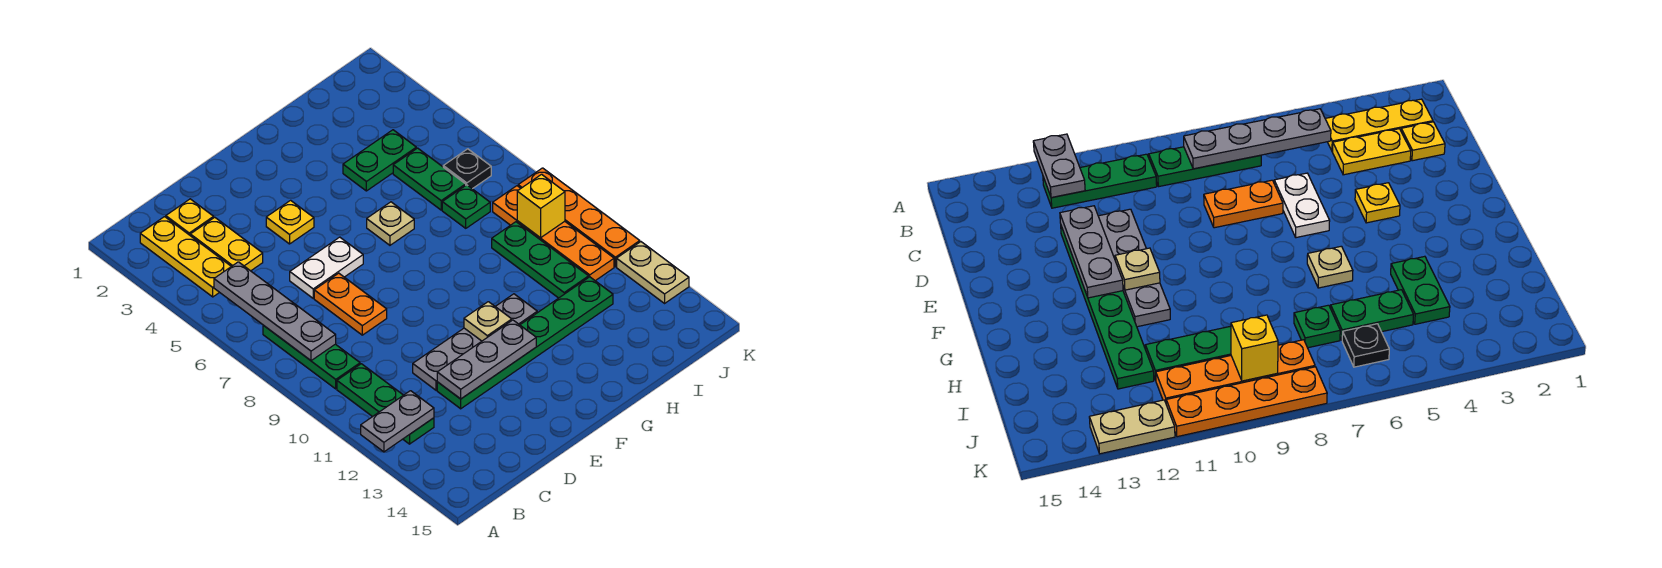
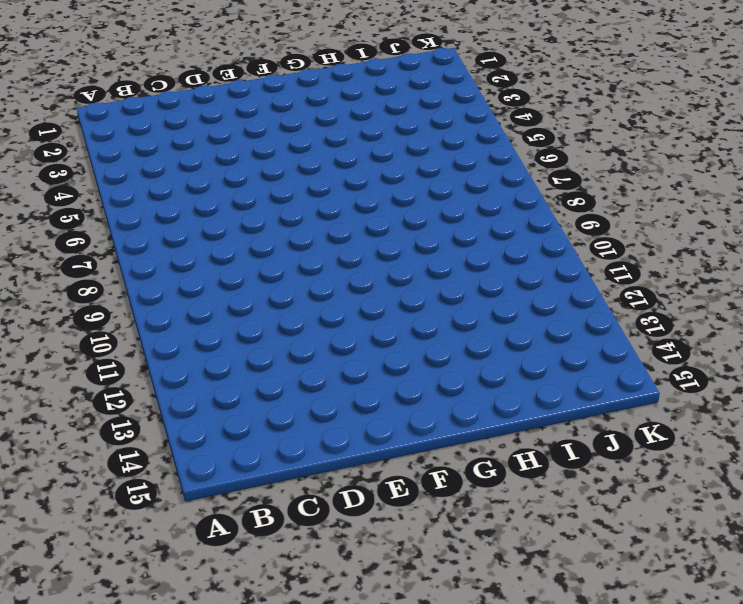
none -> yellow plate B2:B4 level 1
none -> green plate B7:B9 level 1
none -> green plate B10:B12 level 1

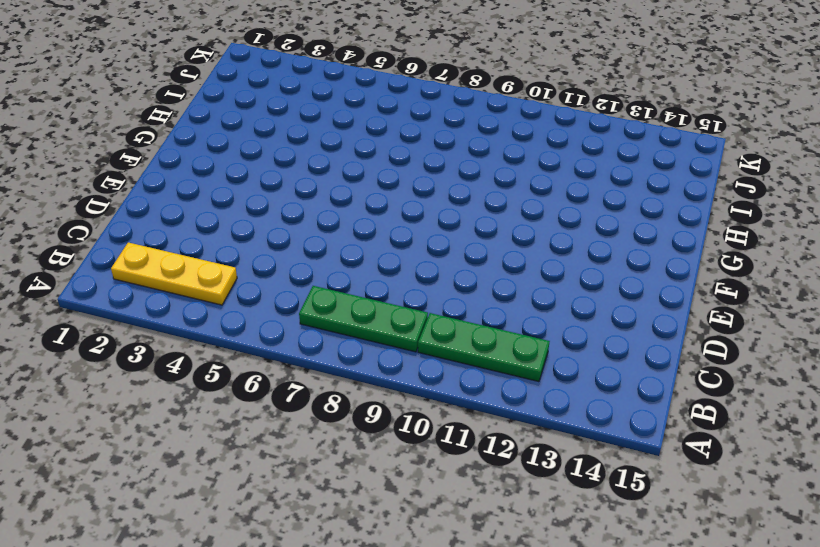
none -> yellow plate C2 level 1
none -> yellow plate C3:C4 level 1
none -> white plate D6:E6 level 1

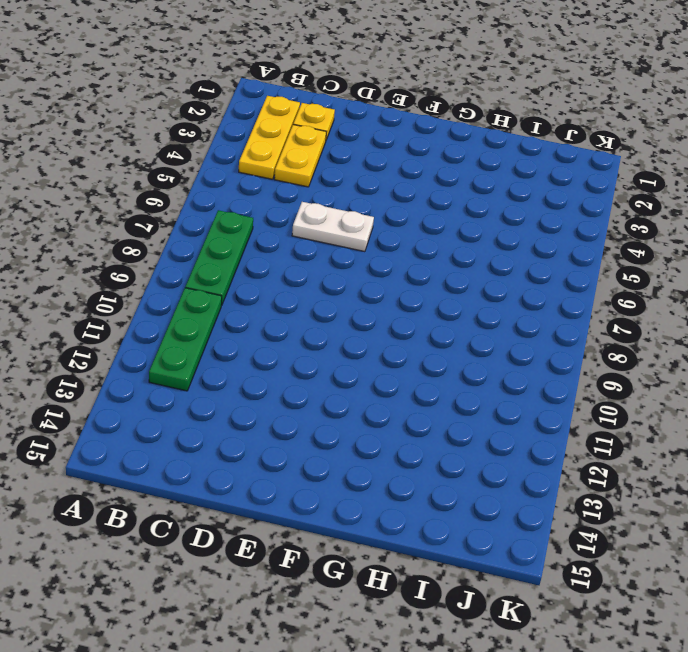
none -> orange plate D7:D8 level 1
none -> grey plate D11:G11 level 1
none -> green plate D12:I12 level 1

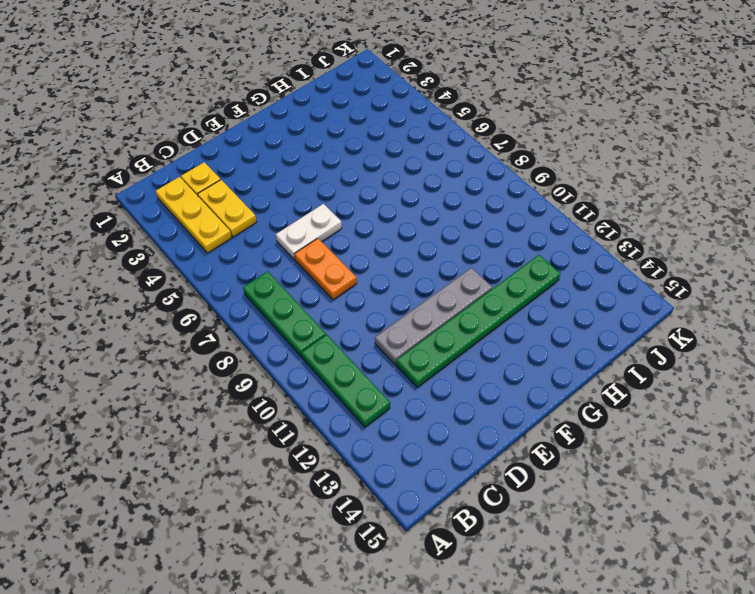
none -> yellow plate E4 level 1
none -> tan plate G6 level 1
none -> green plate H4:I4 level 1

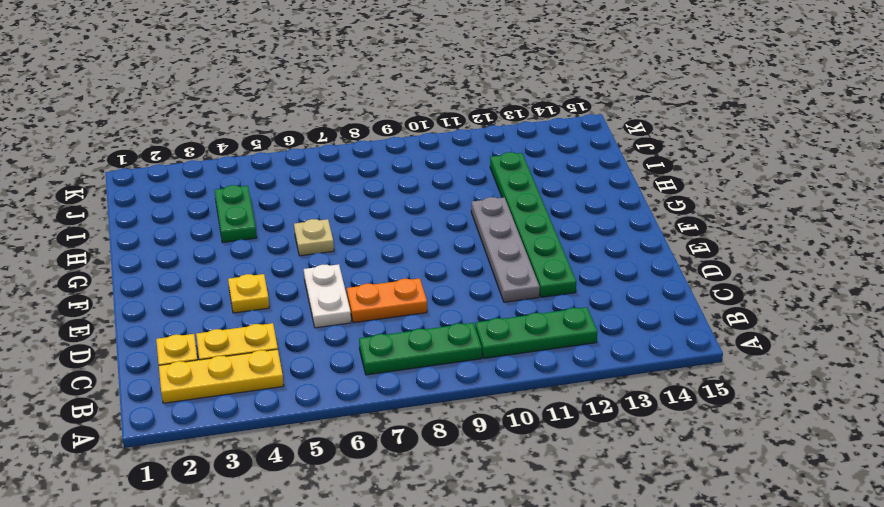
none -> green plate I5:I6 level 1
none -> green plate I7 level 1
none -> green plate I9:I11 level 1

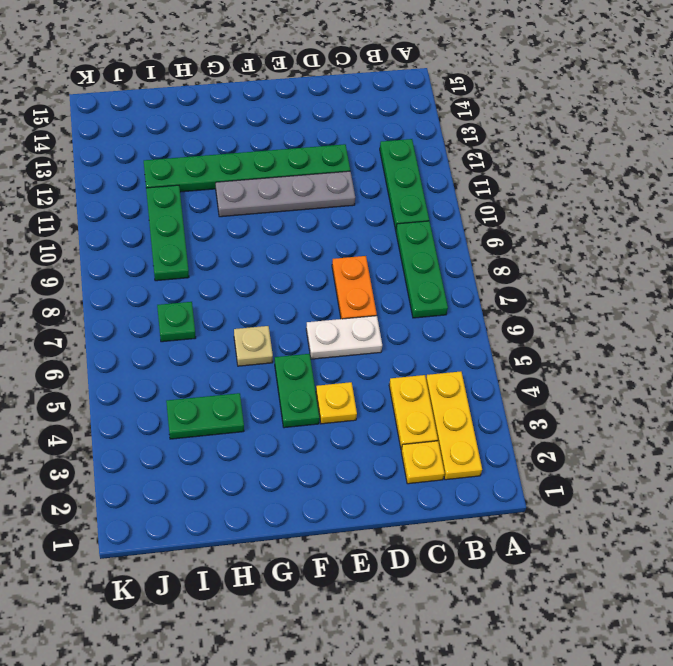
green plate F4:F5 level 1 -> green plate I5:I6 level 1
none -> black plate J6 level 1
none -> orange plate J8:J11 level 1
none -> orange plate K8:K11 level 1

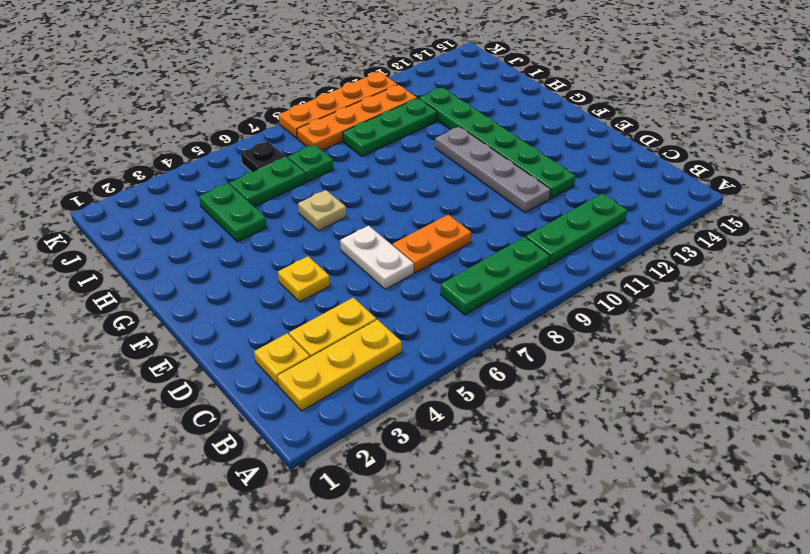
none -> tan plate K12:K13 level 1
none -> grey plate A12:B12 level 2
none -> grey plate B5:B8 level 2

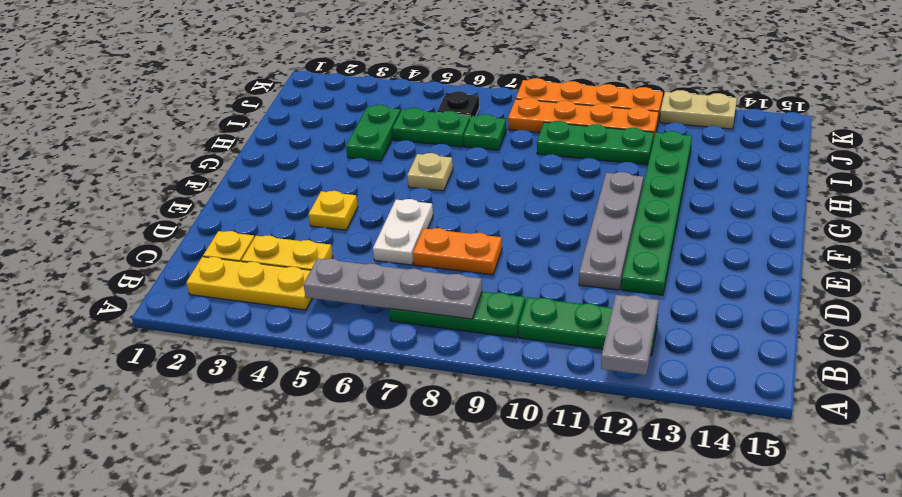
none -> grey plate D12:F12 level 2
none -> tan plate F11 level 2
none -> yellow brick J9 level 2

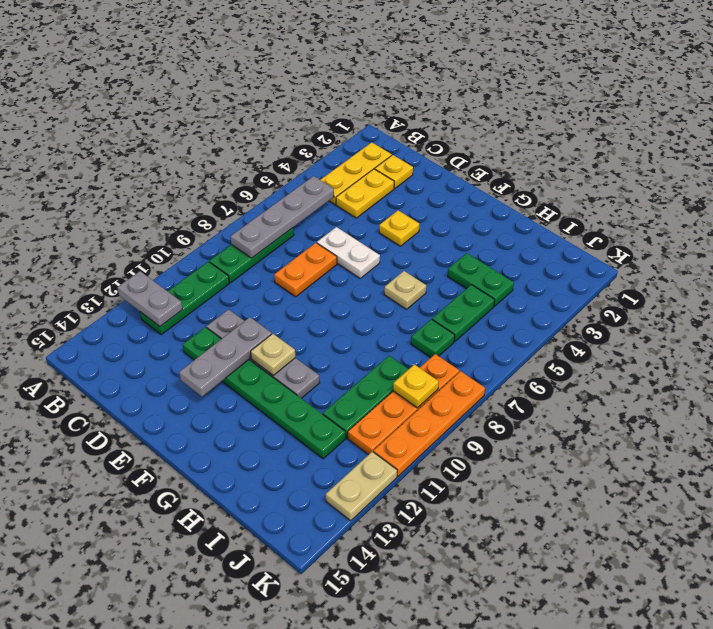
grey plate E11:E13 level 2 -> grey plate D12:F12 level 2
yellow plate J9 level 2 -> yellow brick J9 level 2
none -> black plate J6 level 1

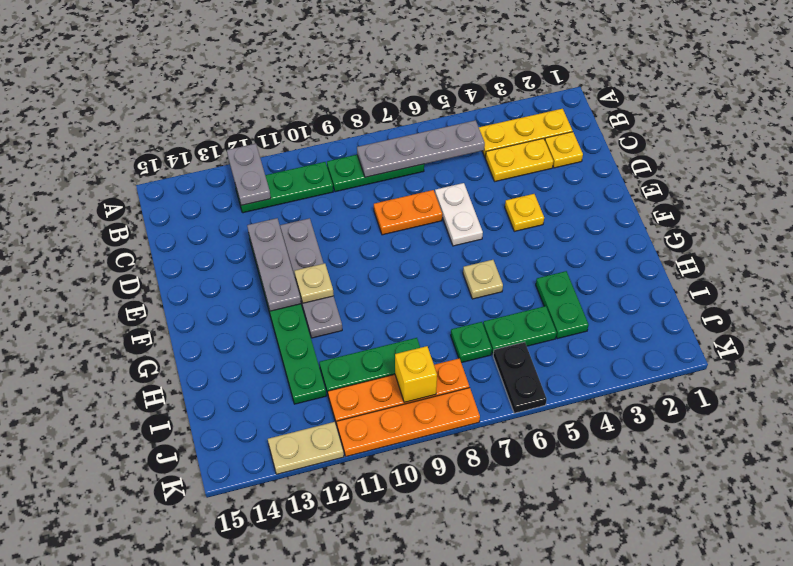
black plate J6:K6 level 1 -> black plate J6 level 1

